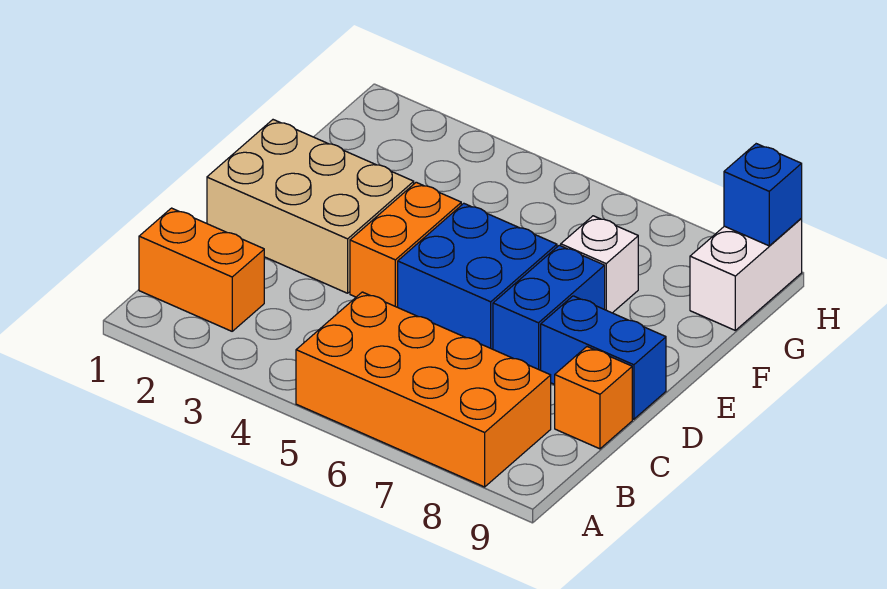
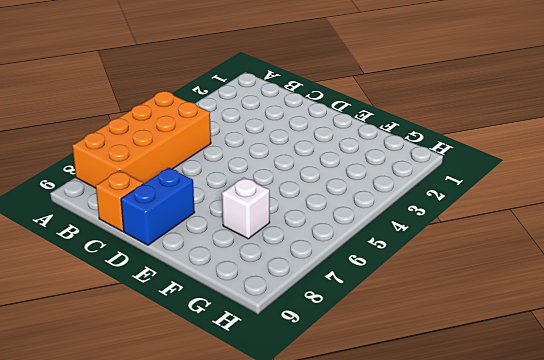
none -> orange brick B1:B2 level 1
none -> tan brick D1:E3 level 1

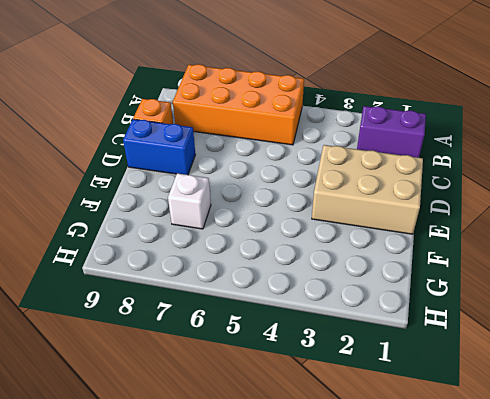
purple brick B1:B2 level 1 -> orange brick B1:B2 level 1
none -> orange brick D4:E4 level 1
none -> blue brick D5:E6 level 1

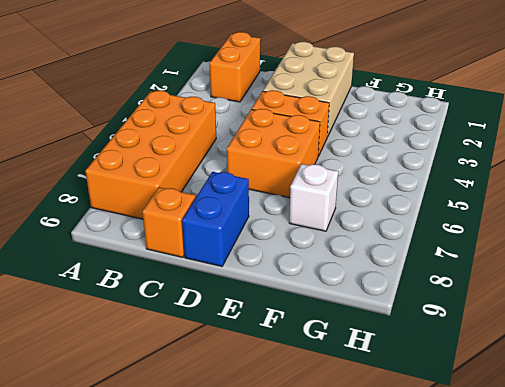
orange brick D5:E6 level 1 -> blue brick D5:E6 level 1
none -> blue brick D7:E7 level 1
none -> white brick G9:H9 level 1

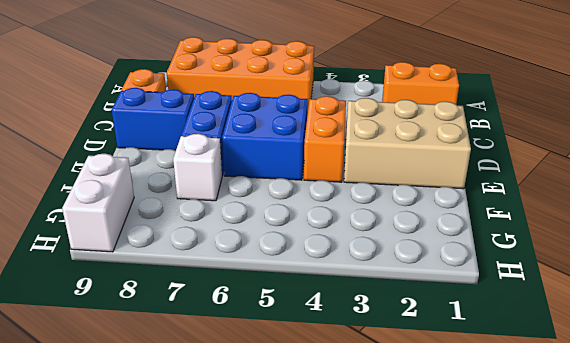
none -> blue brick H9 level 2

